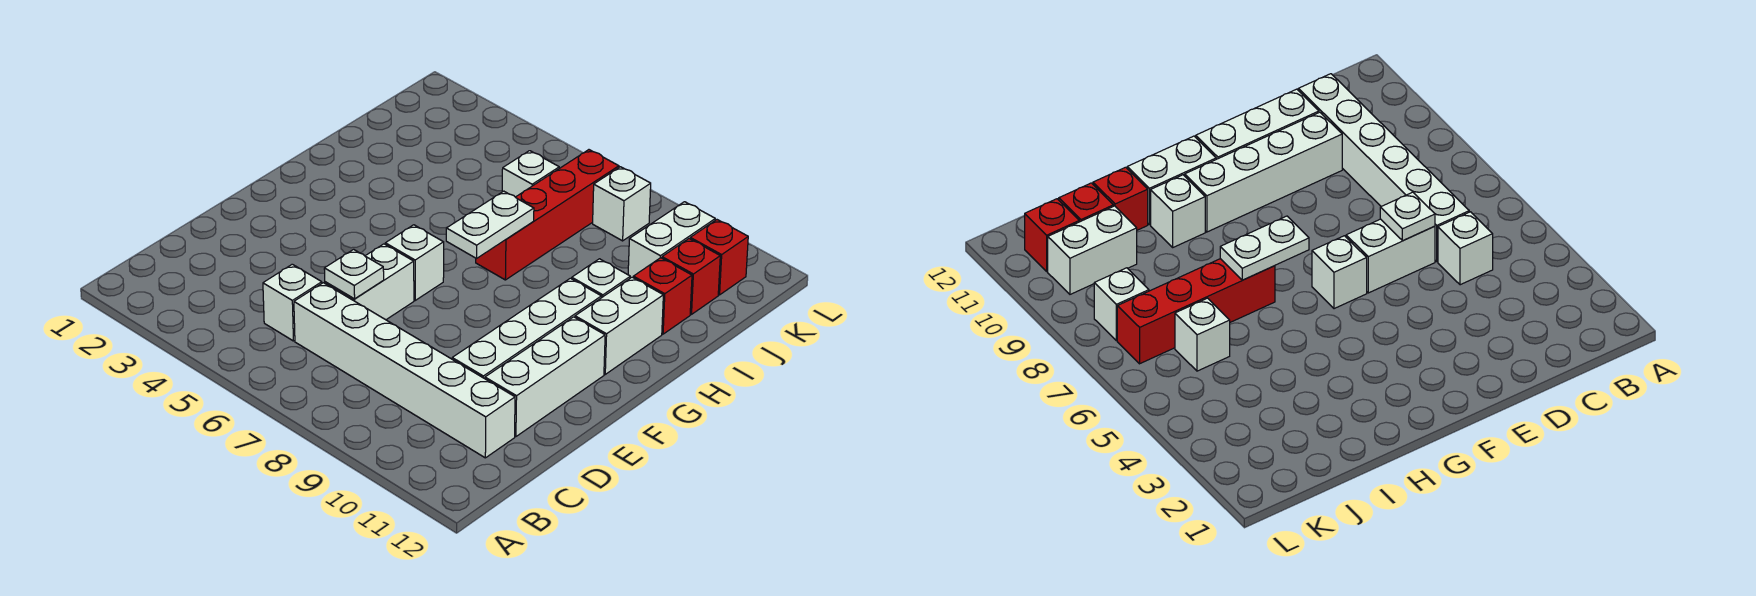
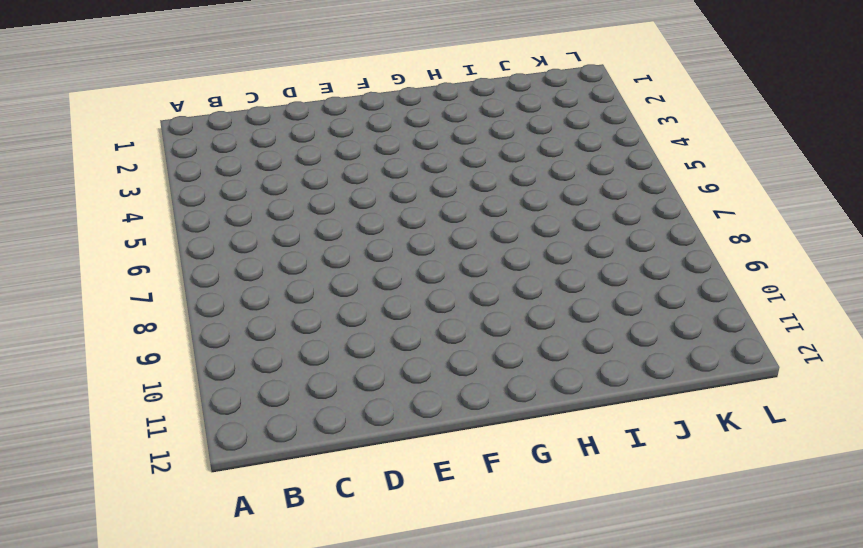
none -> white brick C5 level 1
none -> white brick C6:C11 level 1
none -> white brick D6:E6 level 1

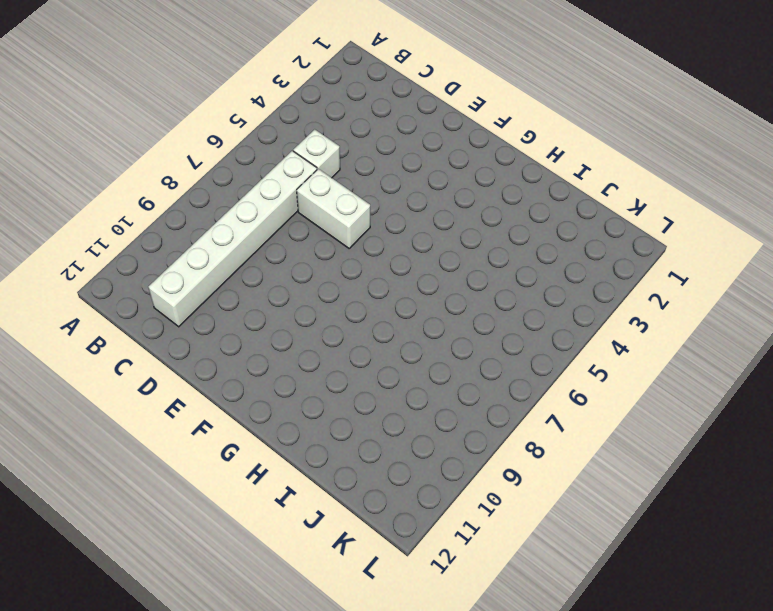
none -> white brick D10:G10 level 1
none -> white brick D11:F11 level 1
none -> white brick F6 level 1

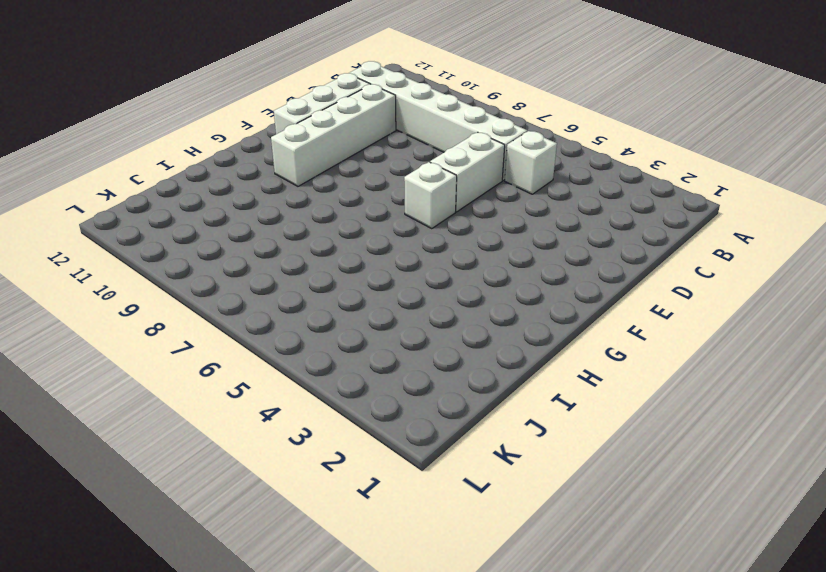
none -> white brick G11:H11 level 1
none -> red brick H7:K7 level 1
none -> white brick H10 level 1

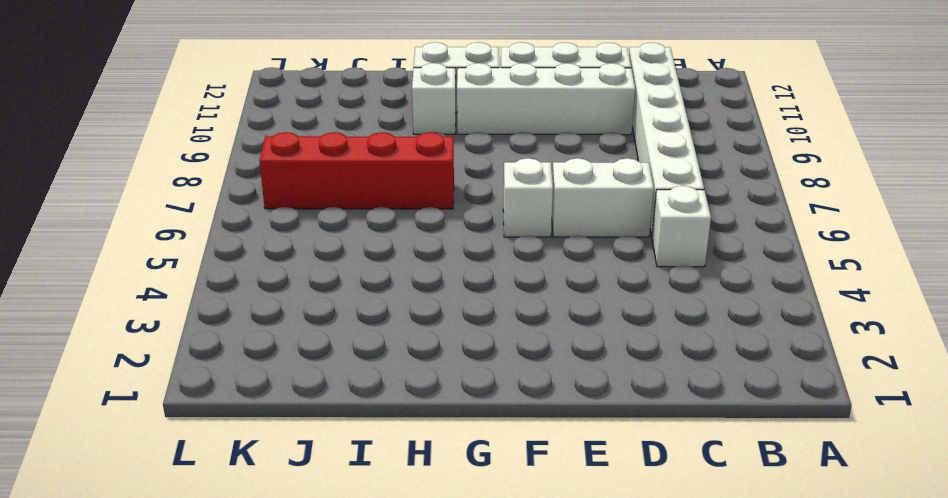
none -> red brick I11 level 1
none -> white brick J6 level 1
none -> white brick J10:K10 level 1

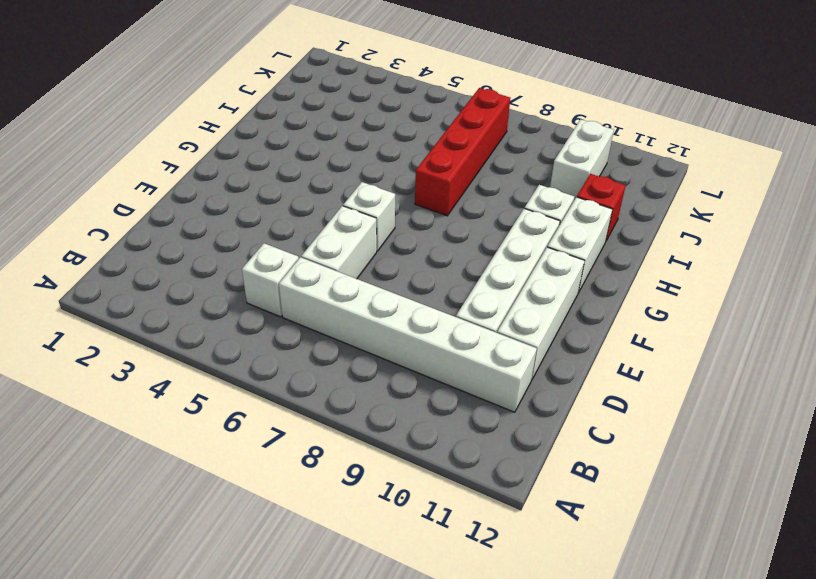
none -> white brick J6 level 1
none -> red brick J11 level 1
none -> white brick K8 level 1

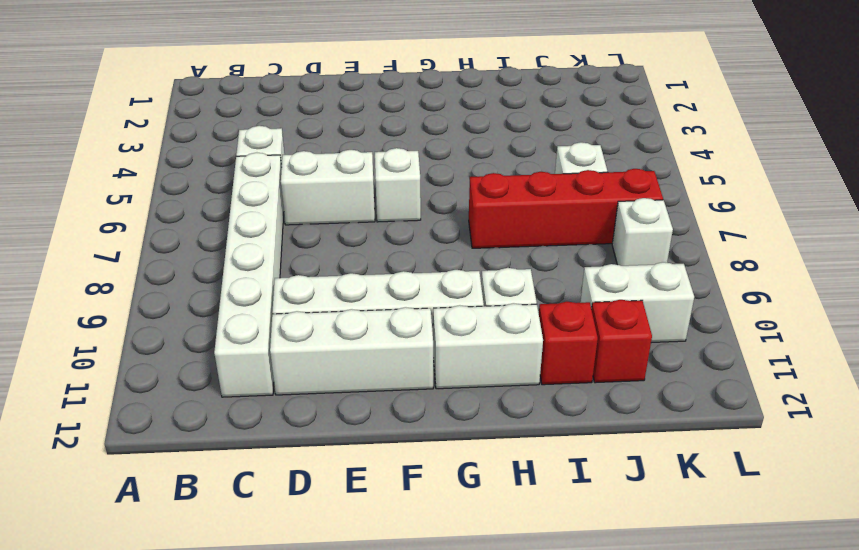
none -> red brick K11 level 1
none -> white plate D6 level 2
none -> white plate G7:H7 level 2

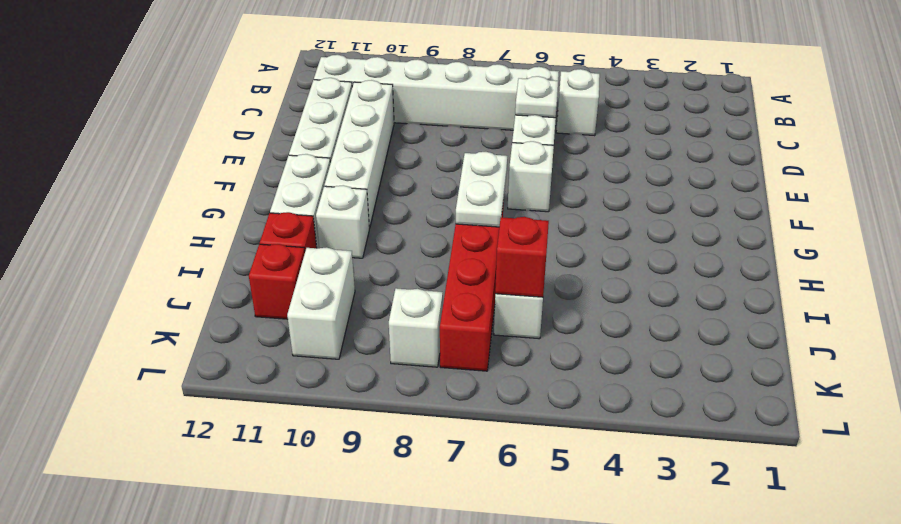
red brick J6 level 2 -> red brick K11 level 1

